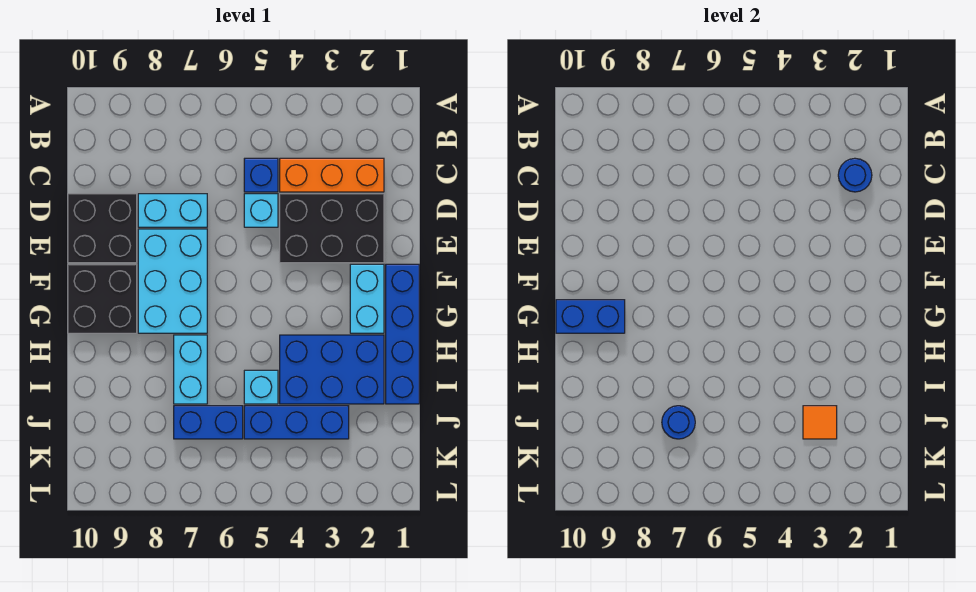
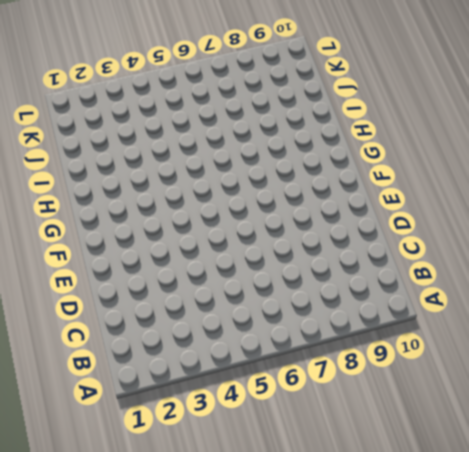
none -> orange brick C2:C4 level 1
none -> blue brick C5 level 1
none -> black brick D2:E4 level 1

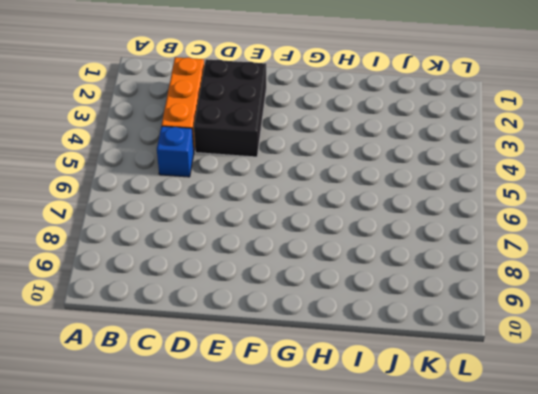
none -> cyan brick D5 level 1
none -> cyan brick D7:D8 level 1
none -> black brick D9:E10 level 1

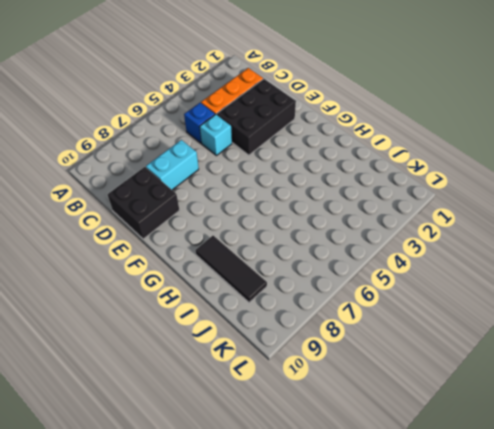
black tile H9:J9 level 1 -> none
none -> cyan brick E7:G8 level 1
none -> blue brick F1:I1 level 1
none -> cyan brick F2:G2 level 1

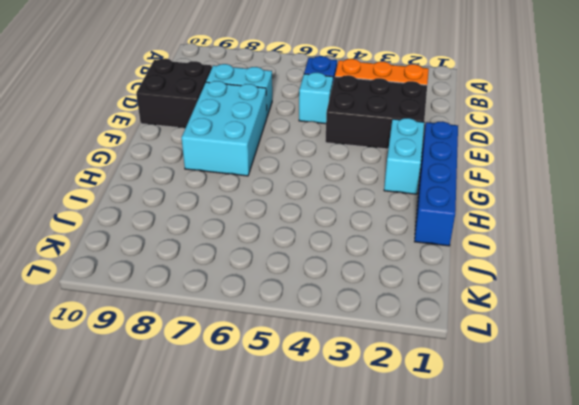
none -> black brick F9:G10 level 1
none -> blue brick H2:I4 level 1
none -> cyan brick H7:I7 level 1

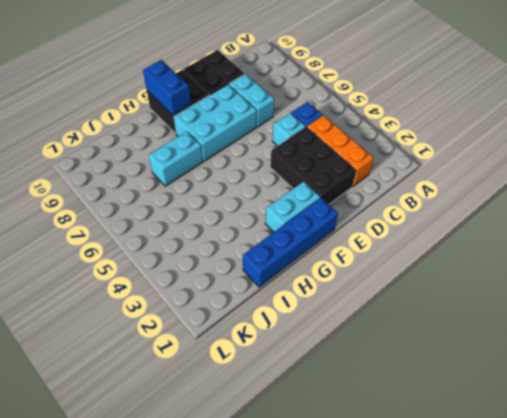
none -> blue brick H2:I4 level 1
none -> cyan brick I5 level 1
none -> blue brick J3:J5 level 1

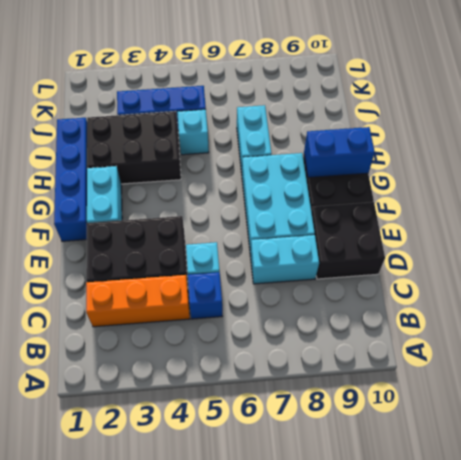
black brick H2:I4 level 1 -> blue brick H2:I4 level 1
none -> blue brick J6:J7 level 1
none -> blue round brick C2 level 2
none -> orange tile J3 level 2

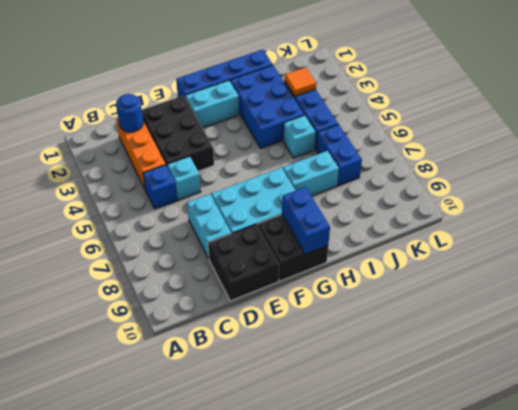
none -> blue round brick J7 level 2

